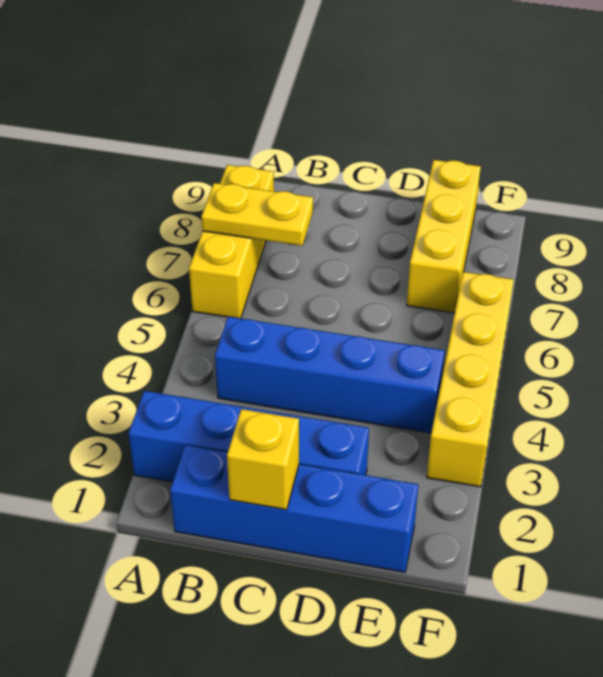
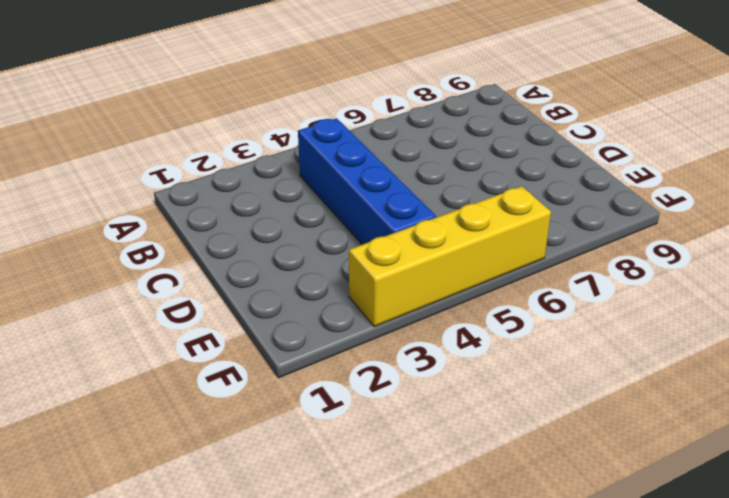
none -> blue brick A2:D2 level 1
none -> yellow brick A6:A8 level 1

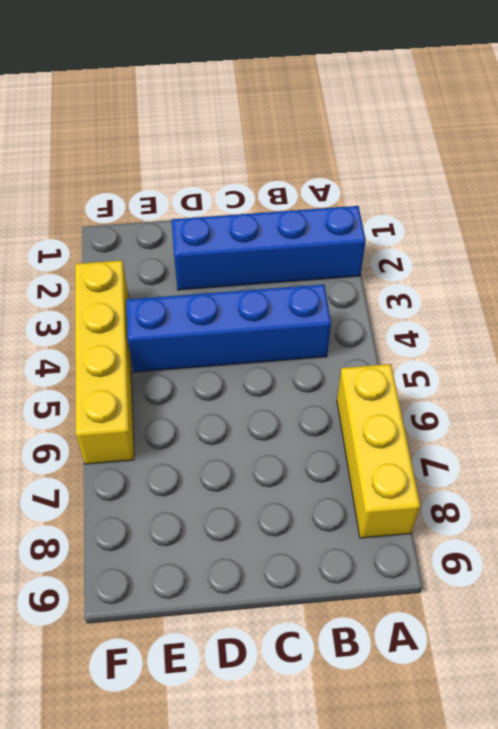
none -> blue brick B1:E1 level 1
none -> yellow brick E7:E9 level 1

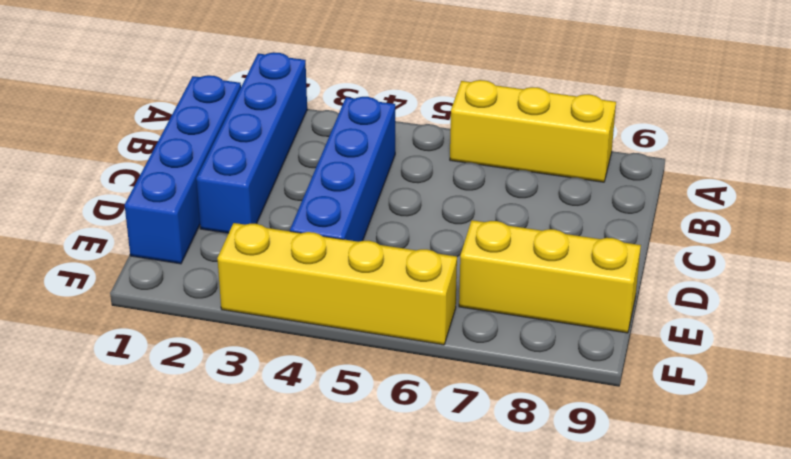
none -> yellow plate A7:B7 level 2
none -> yellow brick C1 level 2

